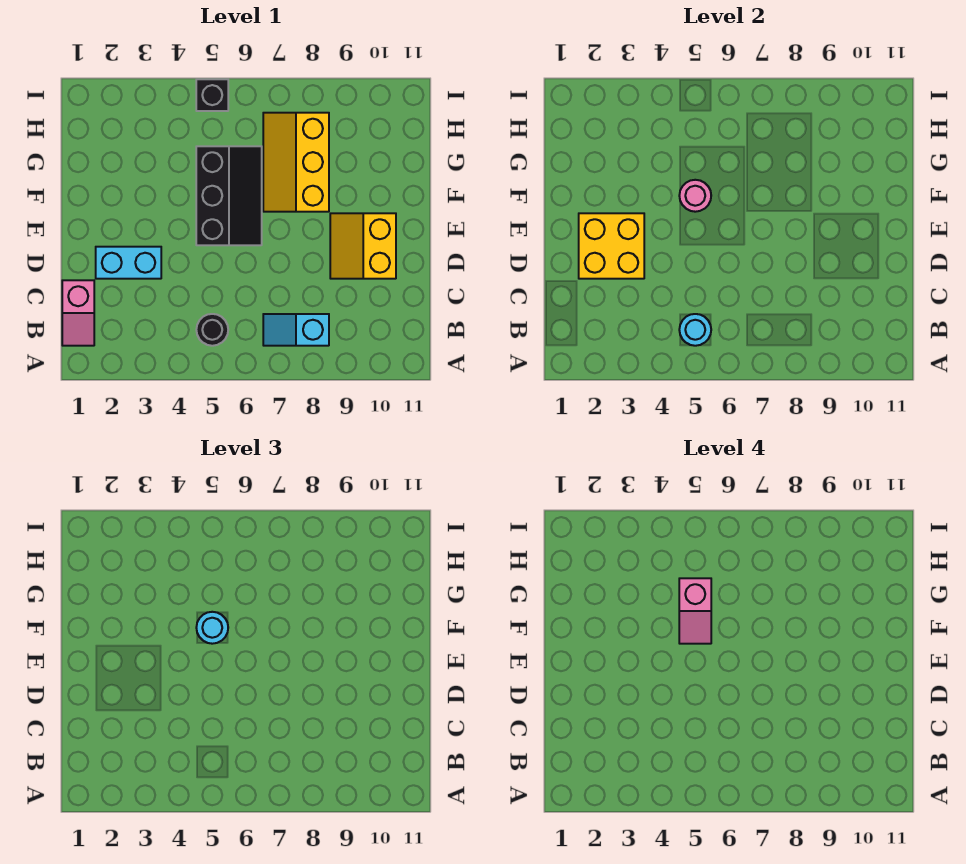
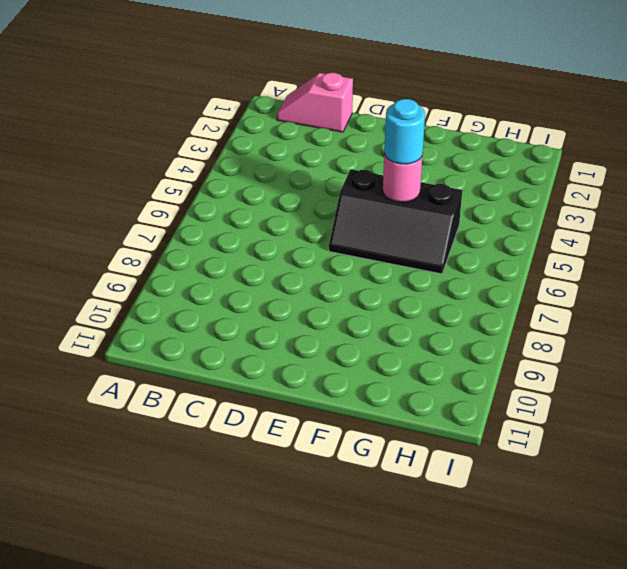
none -> black round brick B5 level 1
none -> cyan slope B7:B8 level 1 top 8
none -> cyan brick D2:D3 level 1

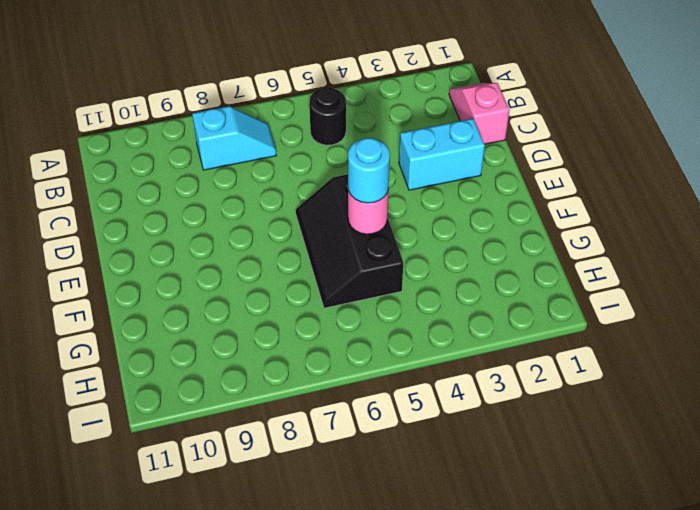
none -> yellow slope D9:E10 level 1 top 10
none -> yellow slope F7:H8 level 1 top 8
none -> black brick I5 level 1

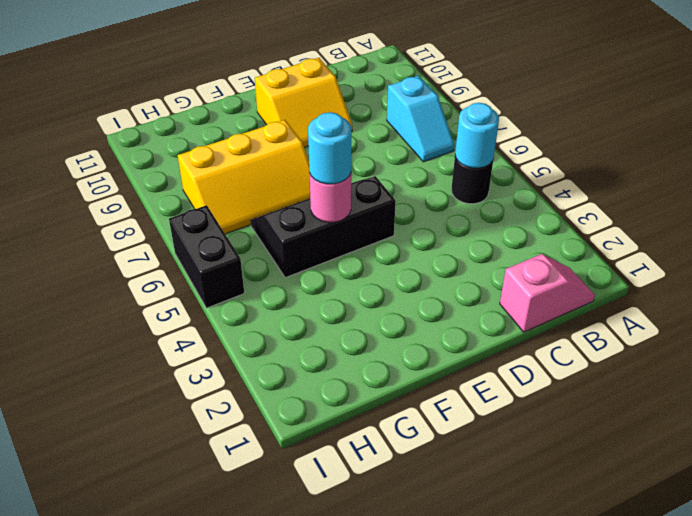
black brick I5:I6 level 1 -> black brick I5 level 1
none -> cyan brick D2:D3 level 1
none -> yellow brick D2:E3 level 2
none -> pink slope F5:G5 level 4 top G

